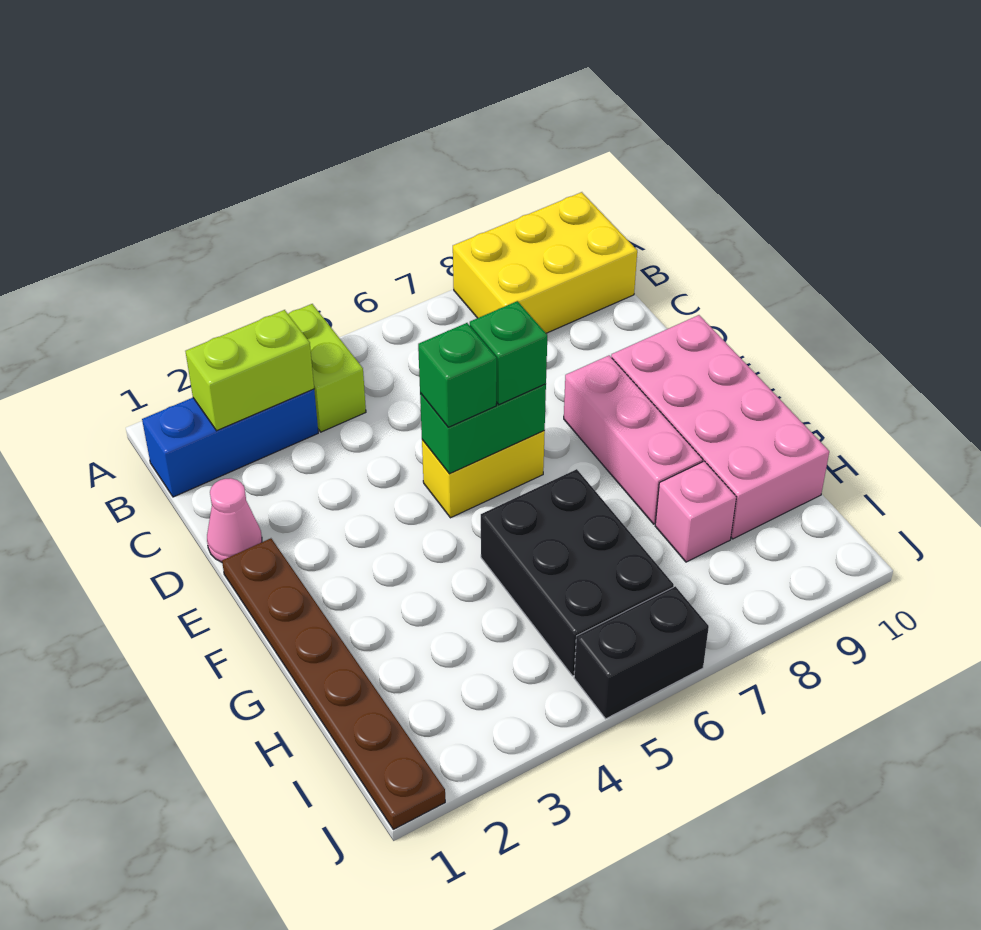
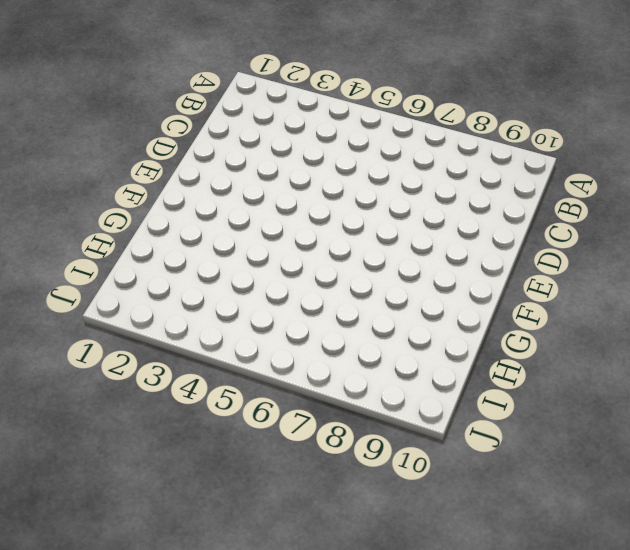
none -> lime brick A4:B4 level 1
none -> yellow brick A8:B10 level 1
none -> blue brick B1:B3 level 1

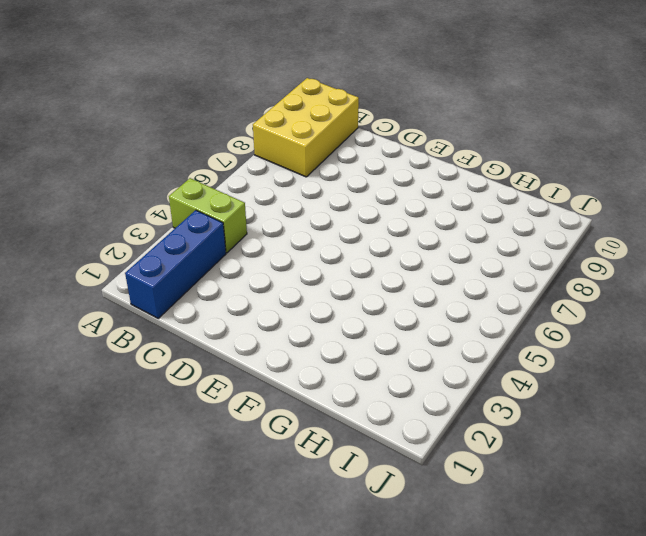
none -> pink cone D1 level 1
none -> brown plate E1:J1 level 1
none -> yellow brick E5:E6 level 1

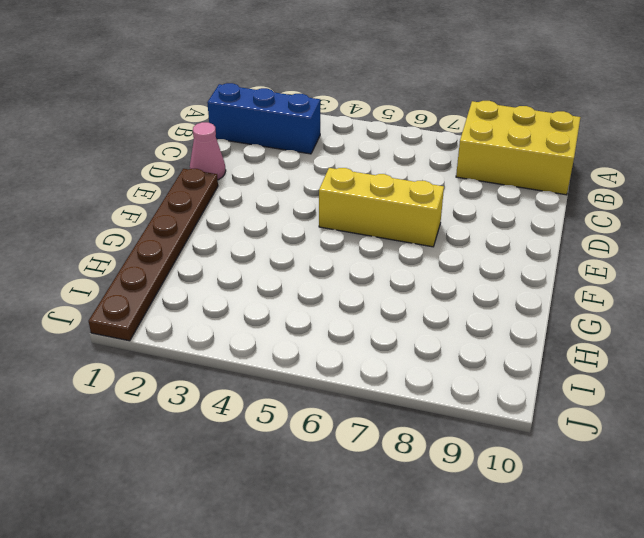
yellow brick E5:E7 level 1 -> yellow brick E5:E6 level 1
none -> lime brick A4:B4 level 1
none -> pink brick E8:G8 level 1
none -> pink brick E9:H10 level 1

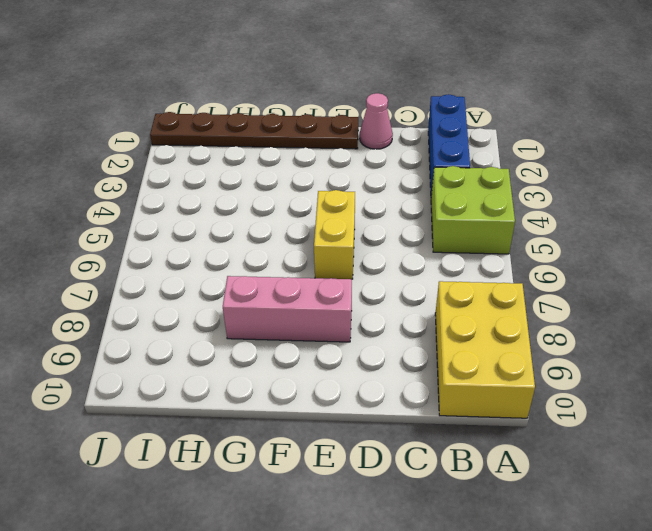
lime brick A4:B5 level 1 -> lime brick A4:B4 level 1
none -> pink brick E9:H10 level 1
none -> black brick G5:I6 level 1
none -> pink brick H8 level 1

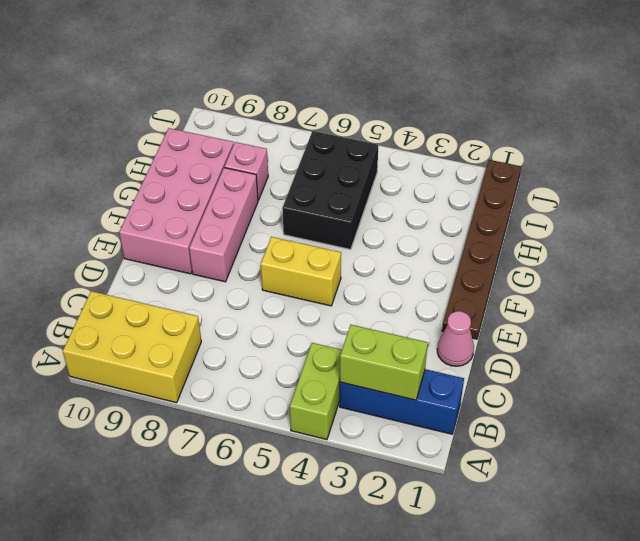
none -> black brick J5:J6 level 1
none -> green brick E5:E6 level 2
none -> green brick E5 level 3

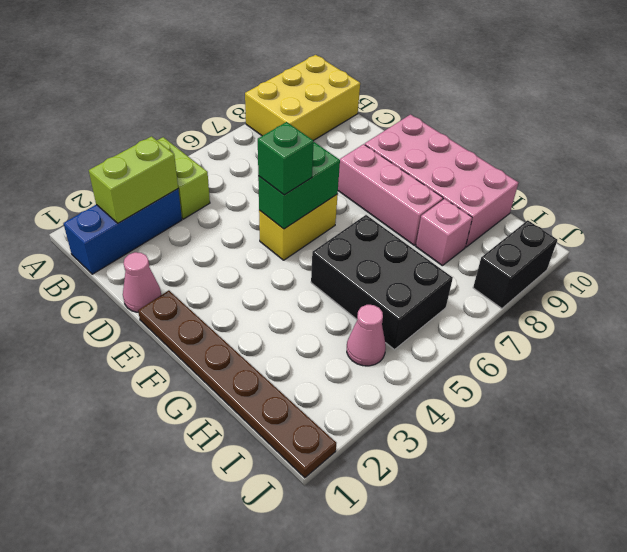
pink cone I4 level 1 -> none
black brick J8:J9 level 1 -> black brick J5:J6 level 1
none -> green brick E6 level 3

